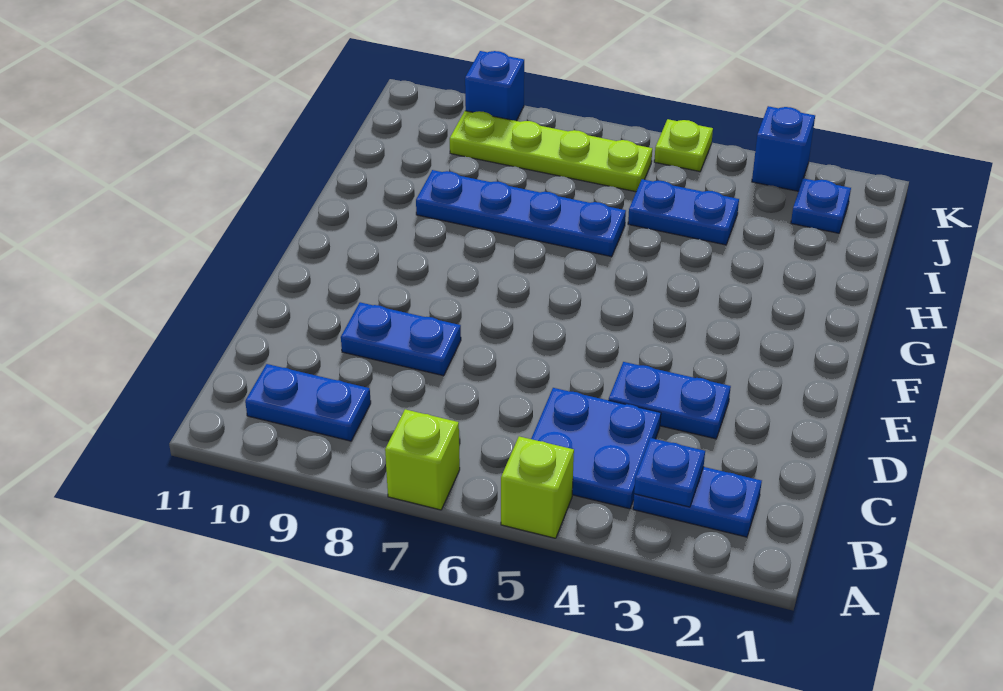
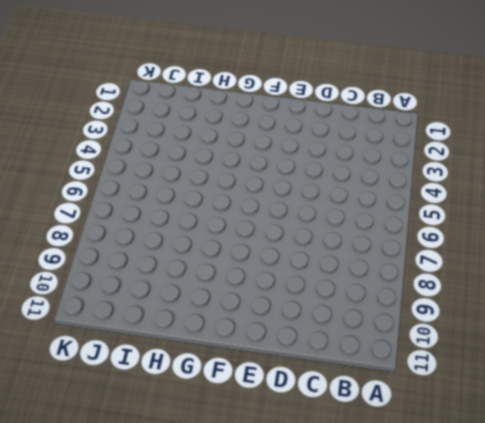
none -> lime brick A5 level 1
none -> lime brick A7 level 1
none -> blue plate B2:B3 level 1

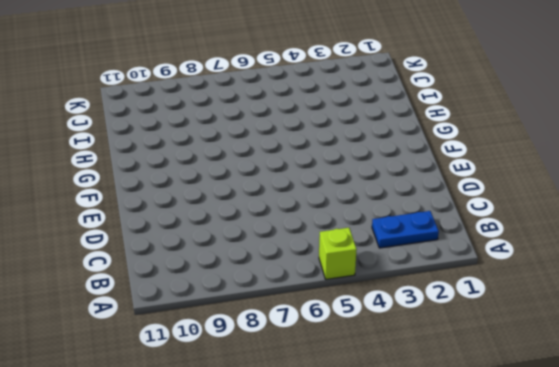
none -> lime brick A7 level 1
none -> blue plate B4:C5 level 1
none -> blue plate B9:B10 level 1

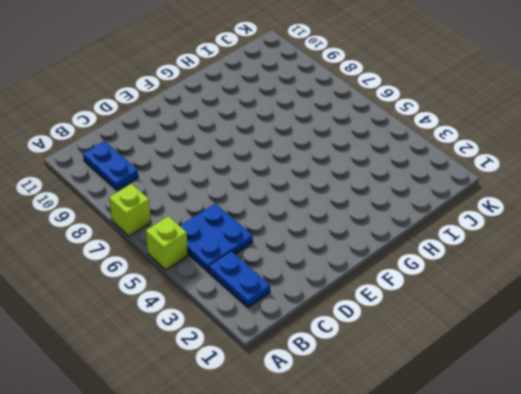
none -> blue plate D3:D4 level 1
none -> blue plate D8:D9 level 1
none -> blue plate H6:H9 level 1

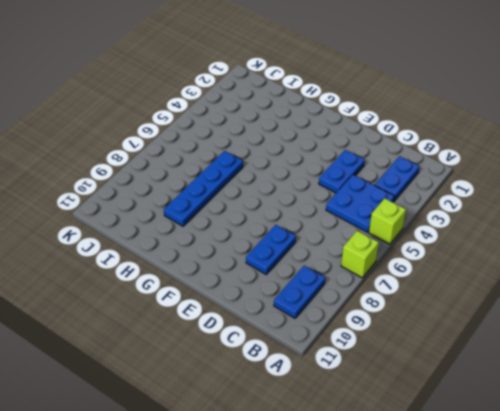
none -> blue plate I4:I5 level 1
none -> blue plate J2 level 1
none -> lime plate J6:J9 level 1

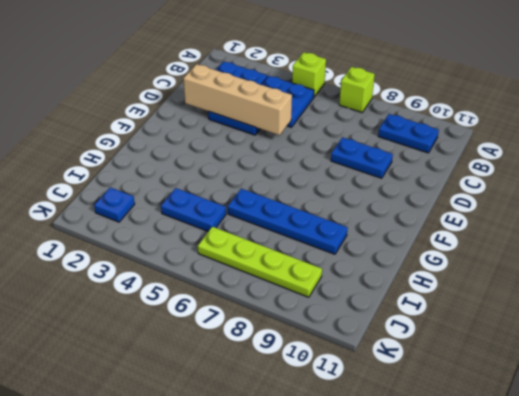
tan brick D2:D5 level 2 -> none
none -> blue brick K3 level 1
none -> lime plate K5 level 1
none -> blue brick K9 level 1

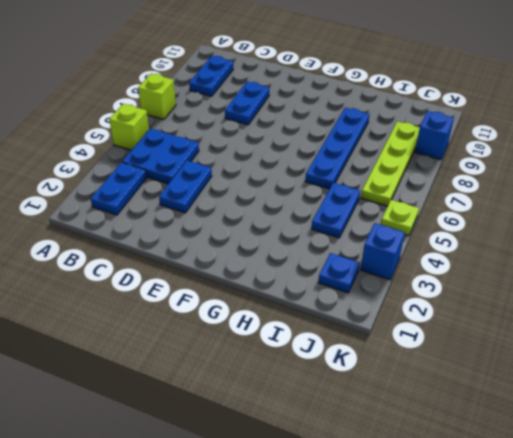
none -> blue plate B3 level 2

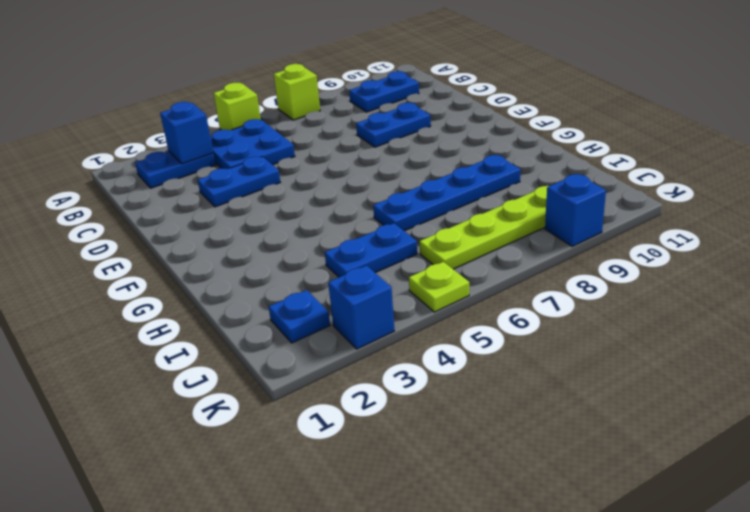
blue brick B3 level 2 -> blue plate B3 level 2

